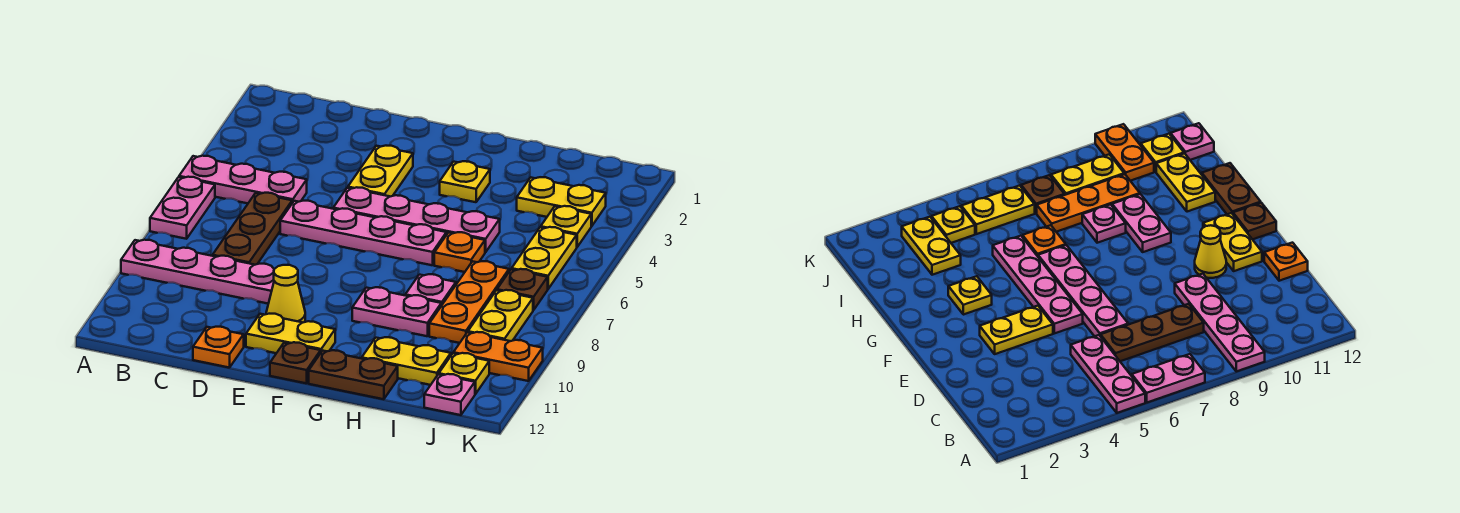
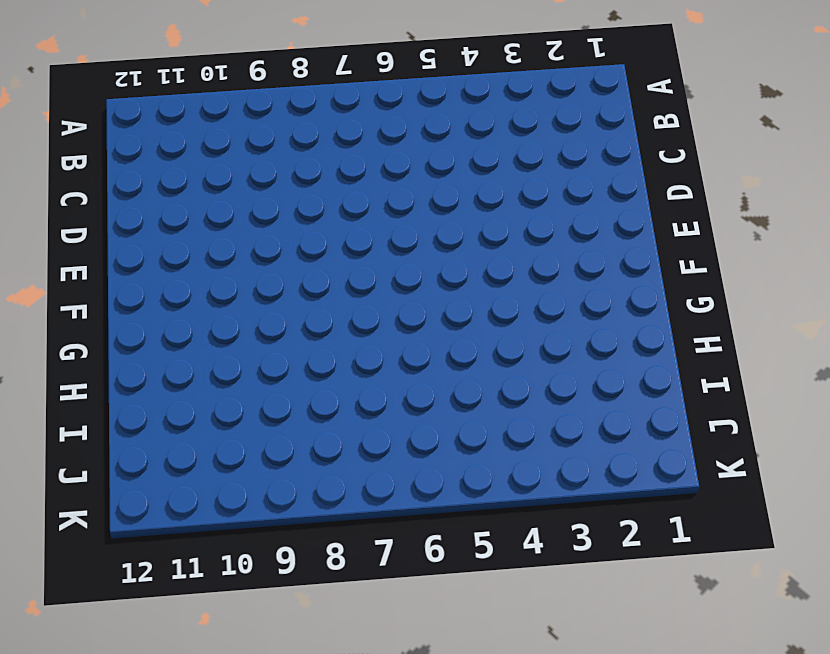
none -> pink plate A5:C5 level 1
none -> pink plate A6:A7 level 1
none -> pink plate A9:D9 level 1

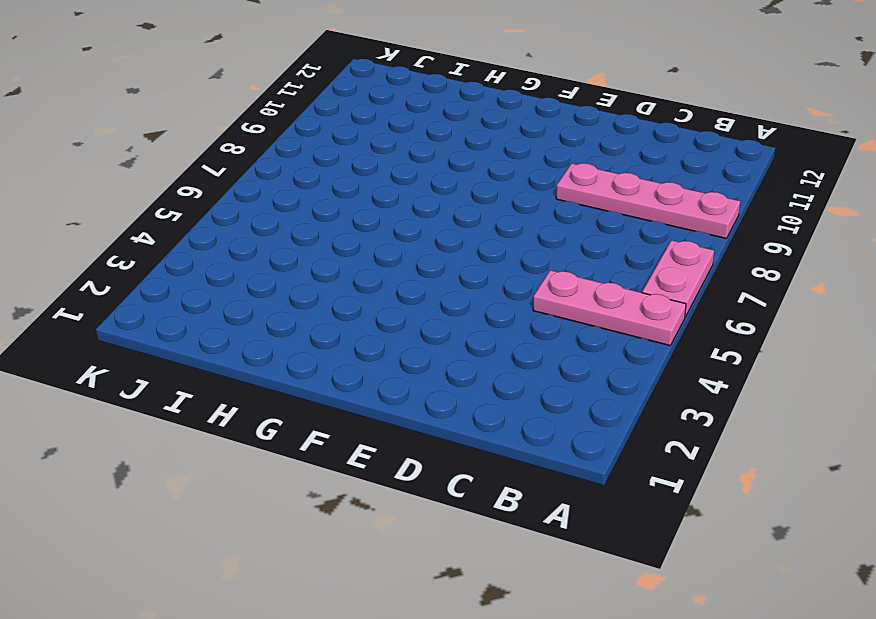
none -> brown plate C6:C8 level 1
none -> pink plate D6:G6 level 1
none -> orange plate D12 level 1

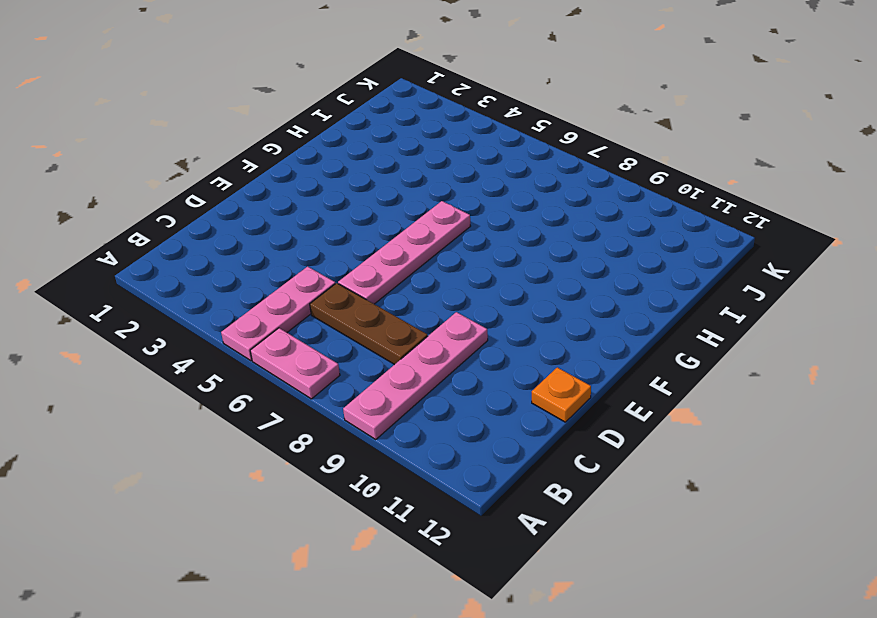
none -> yellow plate E3:E4 level 1
none -> pink plate E5:H5 level 1
none -> yellow cone E10 level 1

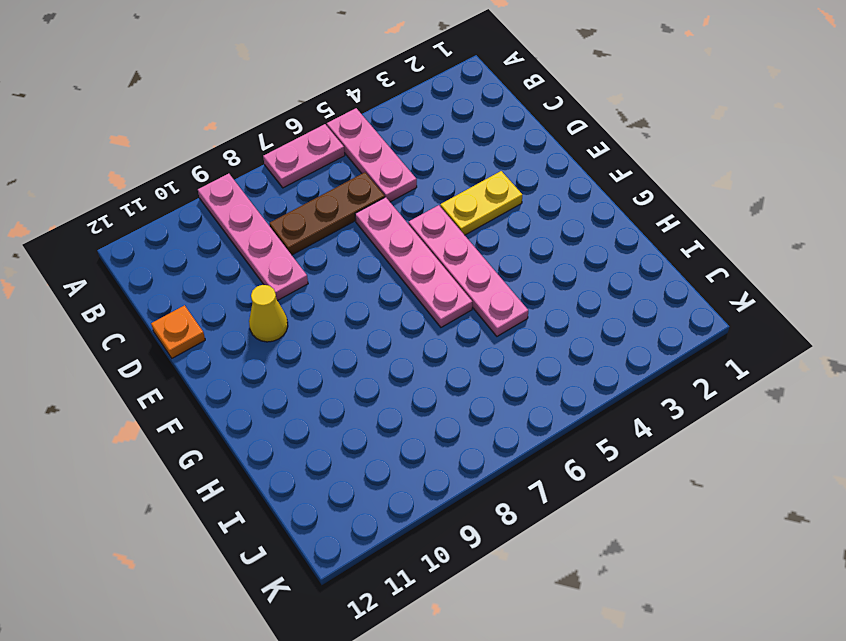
none -> yellow plate E11:F11 level 1
none -> brown plate F12 level 1
none -> yellow plate G3 level 1

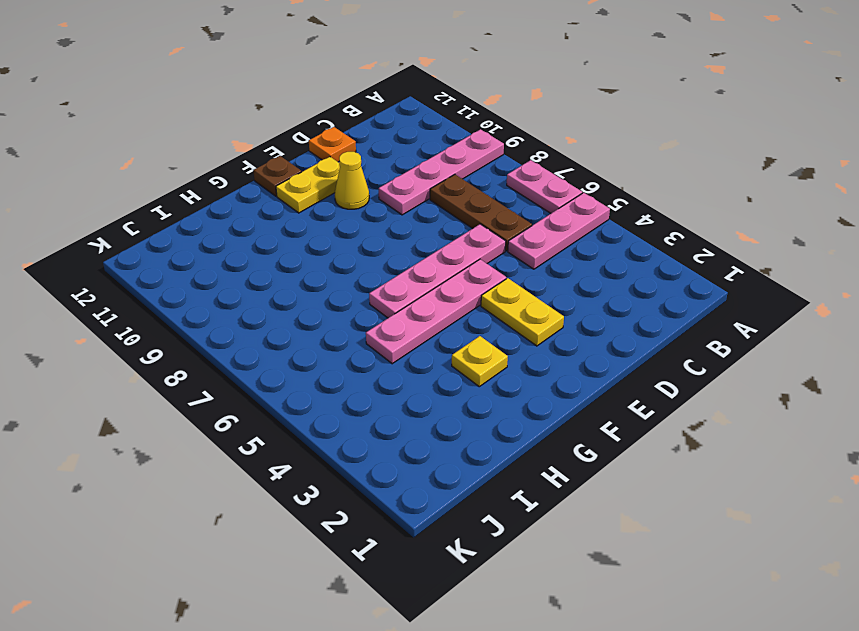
none -> pink plate G9:H9 level 1
none -> brown plate G12:H12 level 1
none -> orange plate H6 level 1

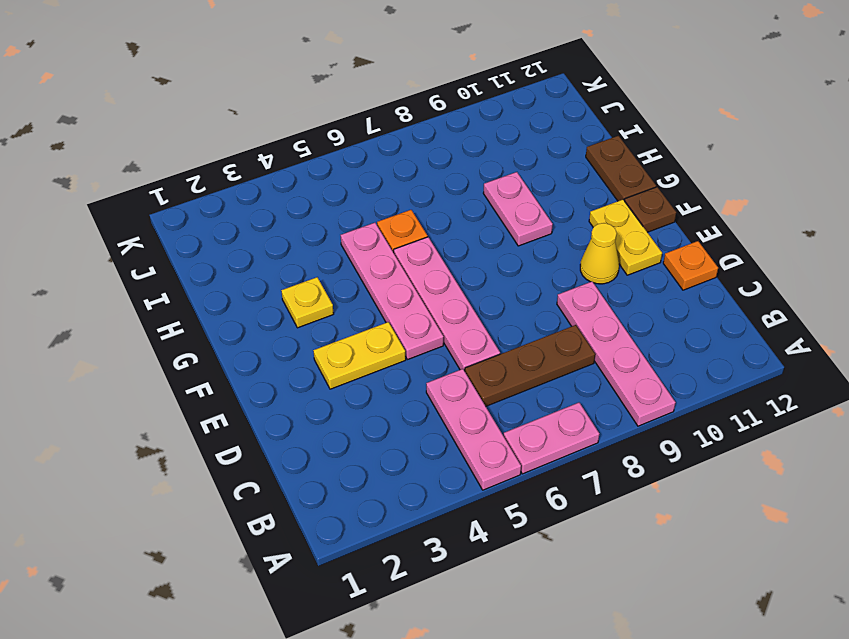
none -> pink plate H8 level 1
none -> yellow plate H11:I11 level 1
none -> yellow plate I3:J3 level 1

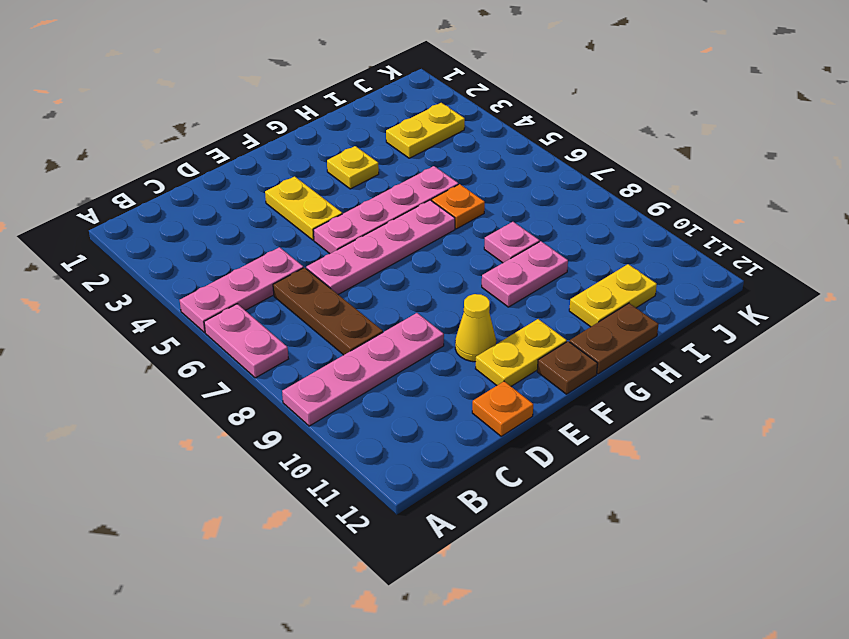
none -> orange plate I7:I9 level 1
none -> yellow plate J4 level 1
none -> yellow plate J5:J6 level 1

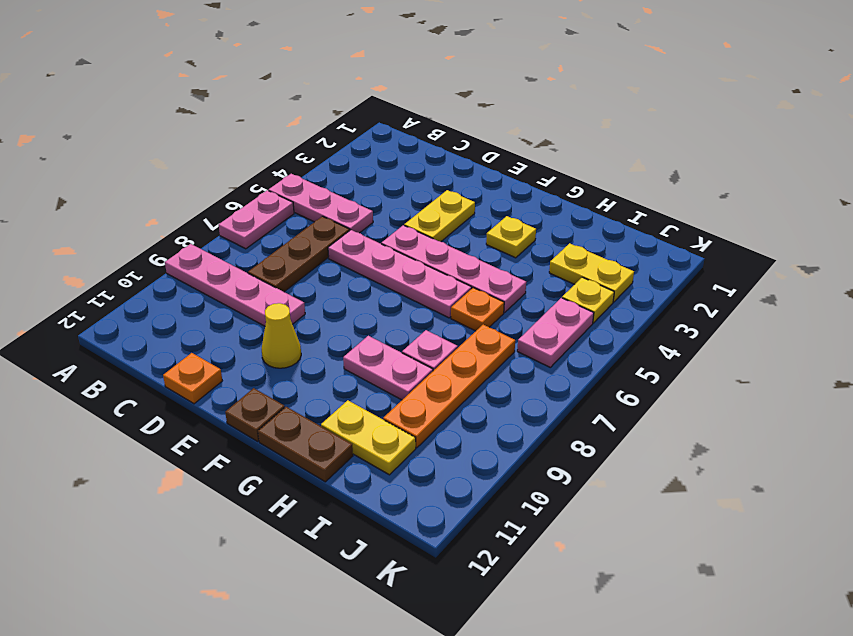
orange plate I7:I10 level 1 -> orange plate I7:I9 level 1
pink plate J5:J6 level 1 -> yellow plate J5:J6 level 1
none -> yellow plate E11:F11 level 1
none -> brown plate J7 level 1
none -> yellow plate J8:J9 level 1

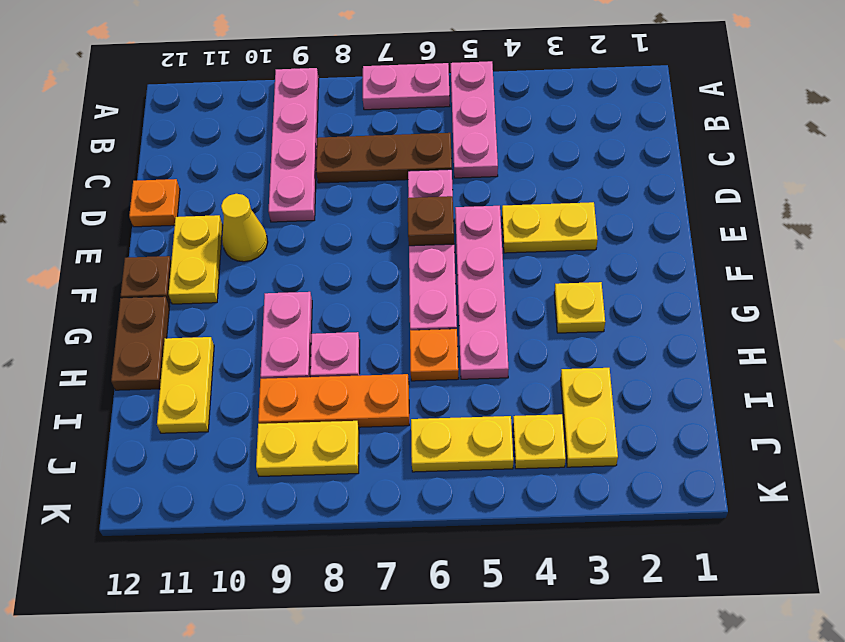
brown plate E6 level 2 -> brown plate J7 level 1
none -> orange plate J10:K10 level 1
none -> yellow plate J11 level 1
none -> pink plate J12 level 1

